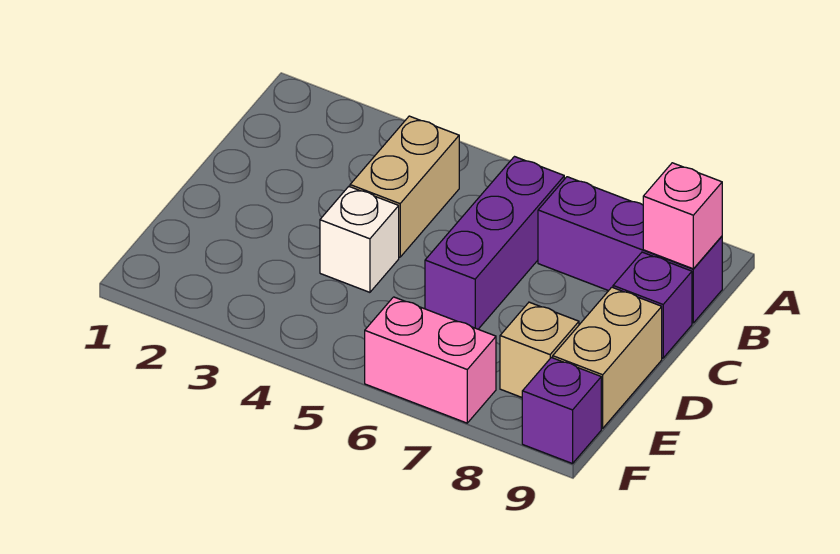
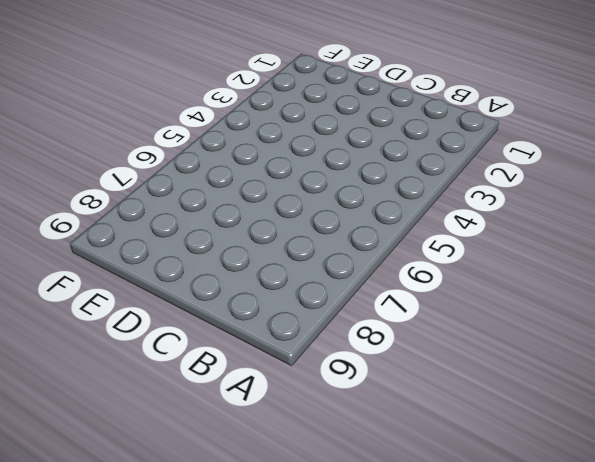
none -> tan brick B4:C4 level 1
none -> purple brick B6:D6 level 1

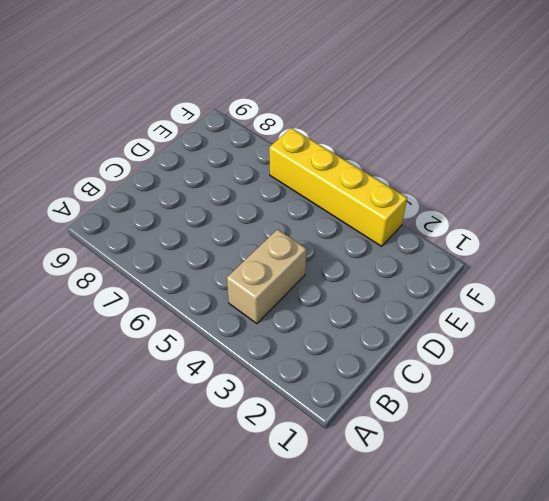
yellow brick F3:F6 level 1 -> pink brick F6:F7 level 1
none -> purple brick B6:D6 level 1
none -> purple brick B7:B9 level 1

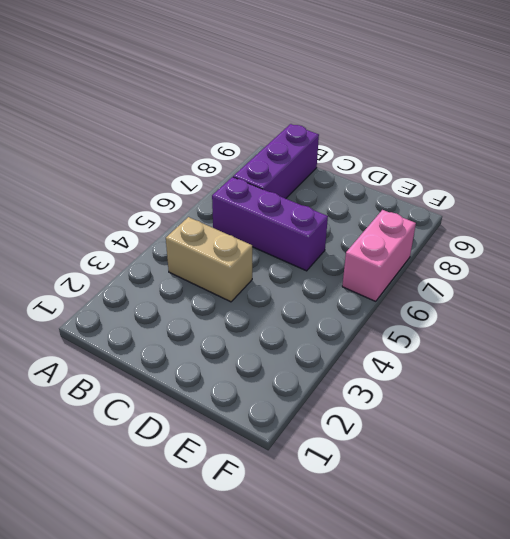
none -> purple brick C9 level 1
none -> white brick D4 level 1

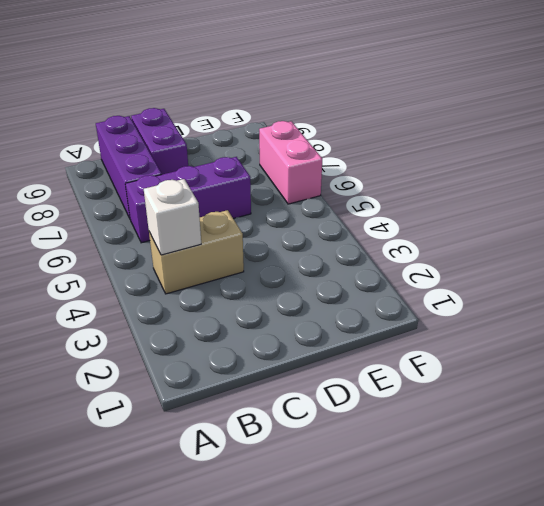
white brick B4 level 2 -> white brick D4 level 1
purple brick C8:C9 level 1 -> purple brick C9 level 1
none -> tan brick D9:E9 level 1
none -> tan brick E8 level 1

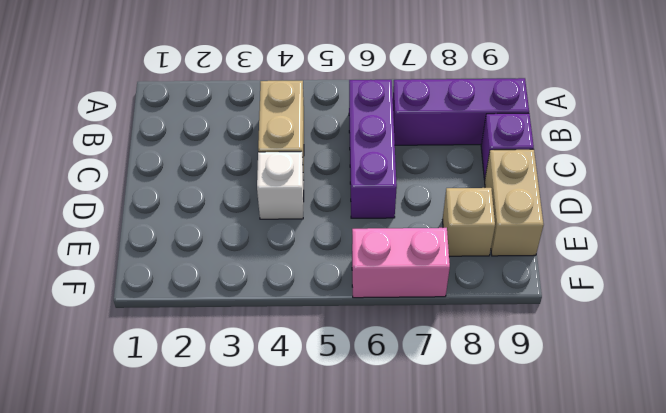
none -> purple brick F9 level 1
none -> pink brick B9 level 2

